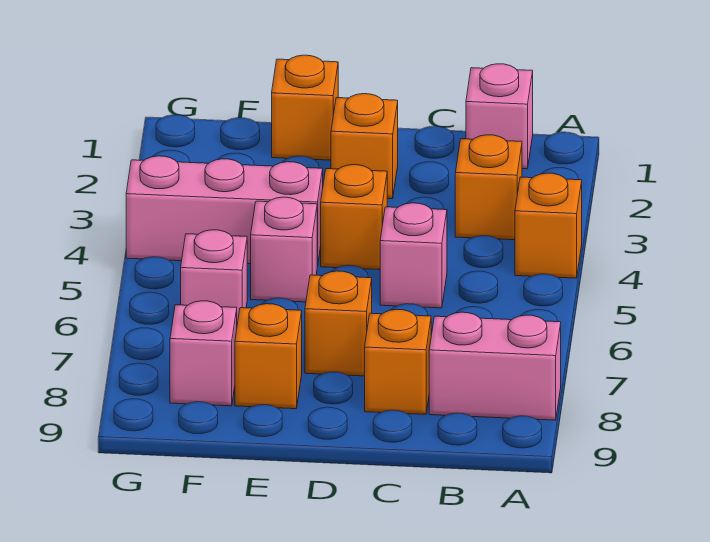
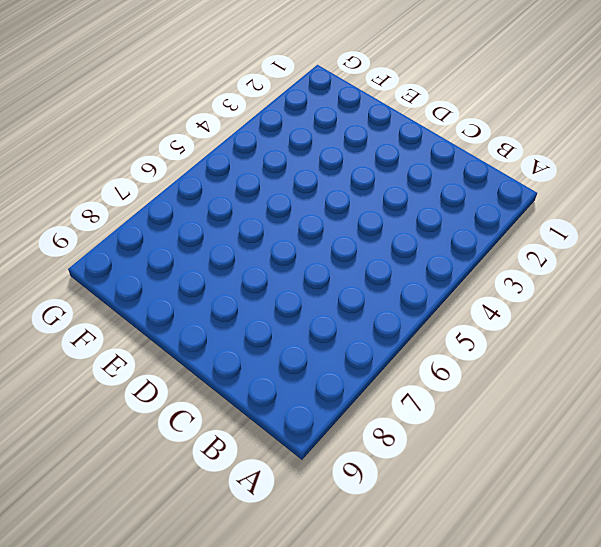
none -> orange brick A4 level 1
none -> pink brick A8:B8 level 1
none -> pink brick B1 level 1

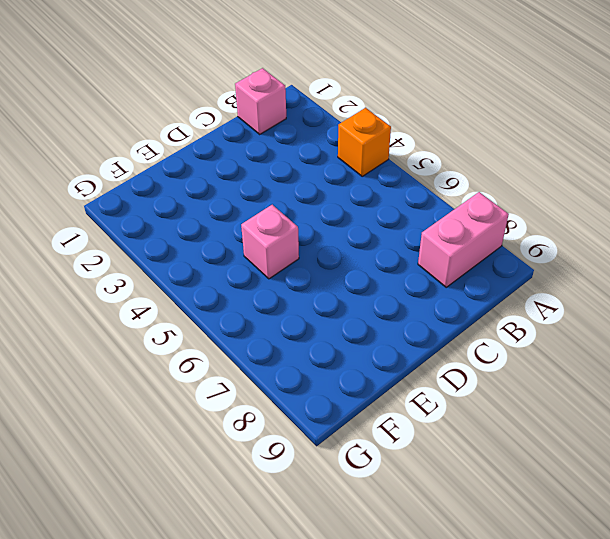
none -> orange brick B3 level 1
none -> pink brick C5 level 1
none -> orange brick C8 level 1

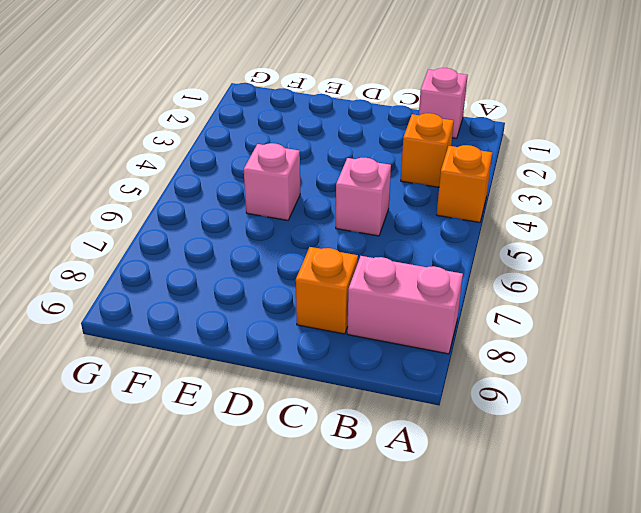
none -> orange brick D2 level 1
none -> orange brick D4 level 1
none -> orange brick D7 level 1

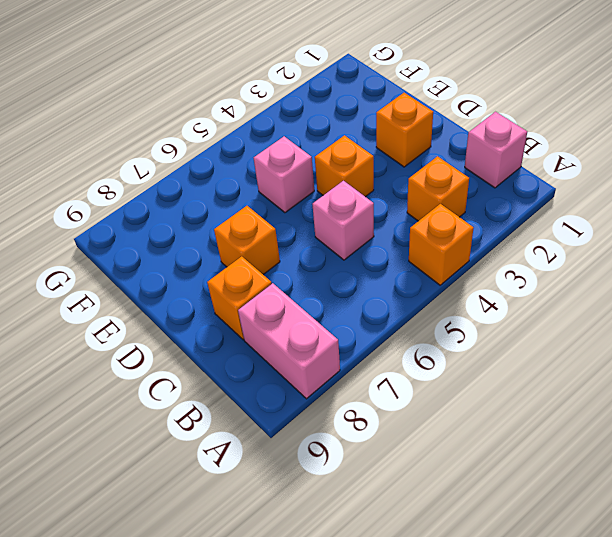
none -> orange brick E1 level 1
none -> pink brick E4:G4 level 1
none -> orange brick E8 level 1

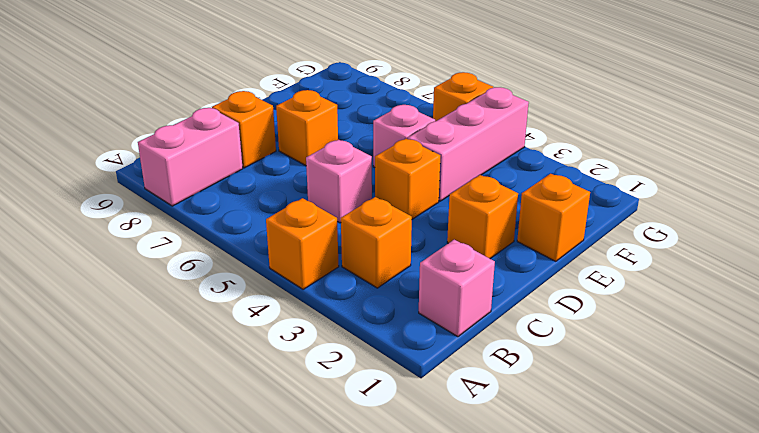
orange brick G5 level 1 -> orange brick E8 level 1
none -> pink brick F6 level 1
none -> pink brick F8 level 1

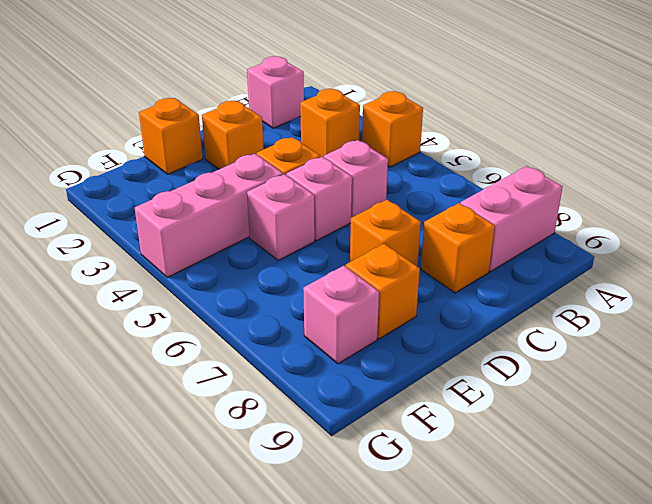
pink brick D5 level 1 -> pink brick F6 level 1

